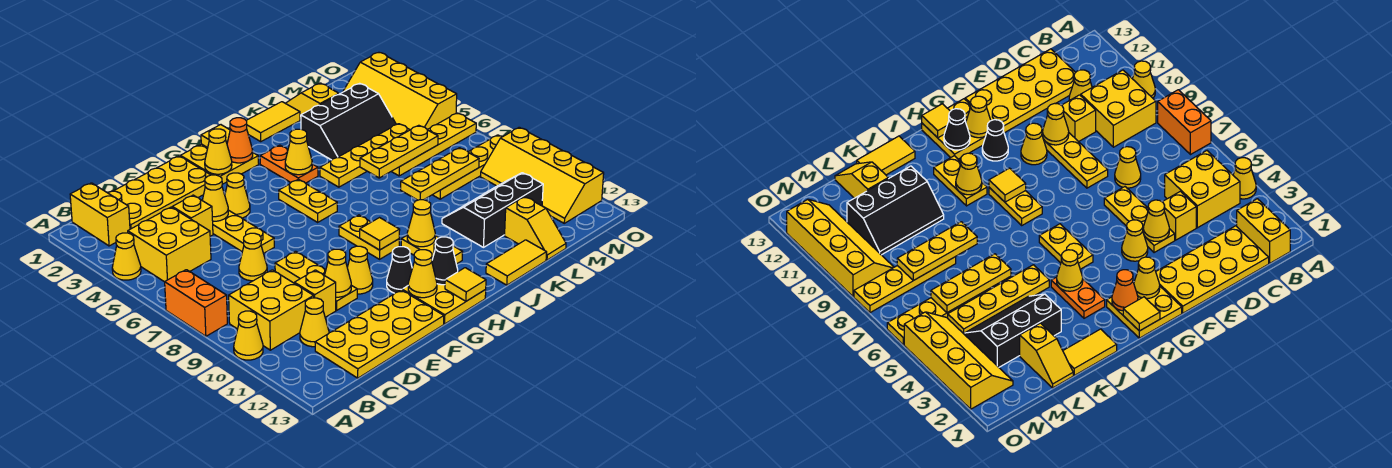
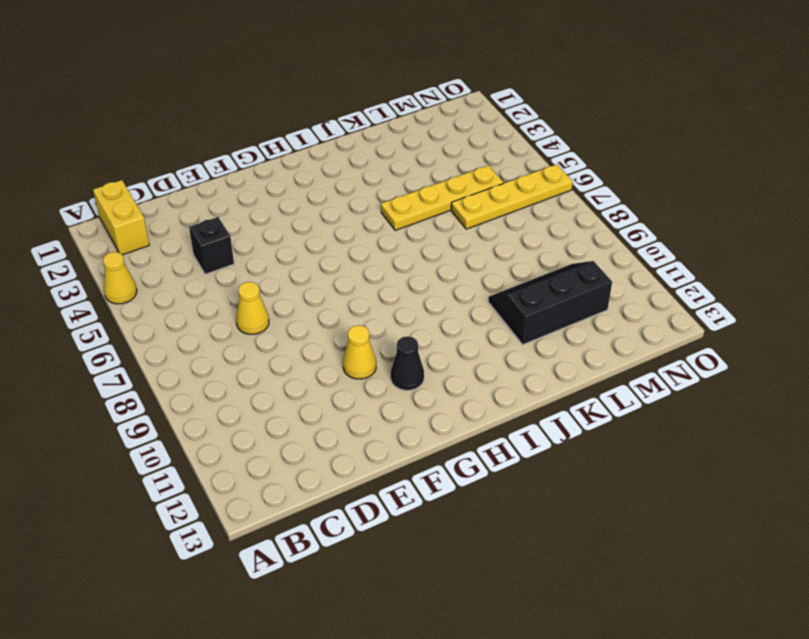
black brick D4 level 1 -> yellow brick D4 level 1
none -> orange brick A7:A8 level 1
none -> yellow cone A10 level 1
none -> yellow brick B4:C5 level 1
none -> yellow brick B9:C10 level 1

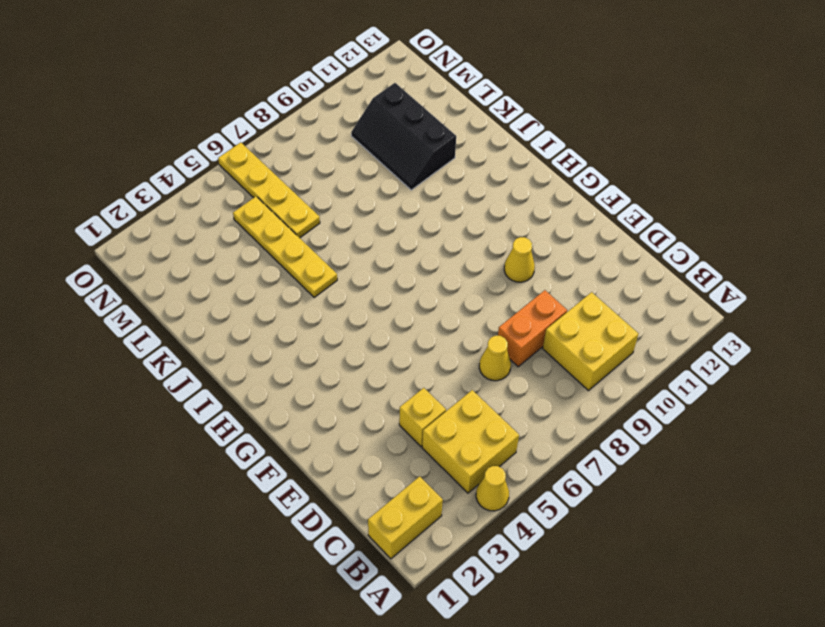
orange brick D8:D9 level 1 -> orange brick A7:A8 level 1
none -> yellow cone A10 level 1
none -> yellow plate C1:F2 level 1
none -> yellow cone C11 level 1
none -> yellow plate C12:F13 level 1

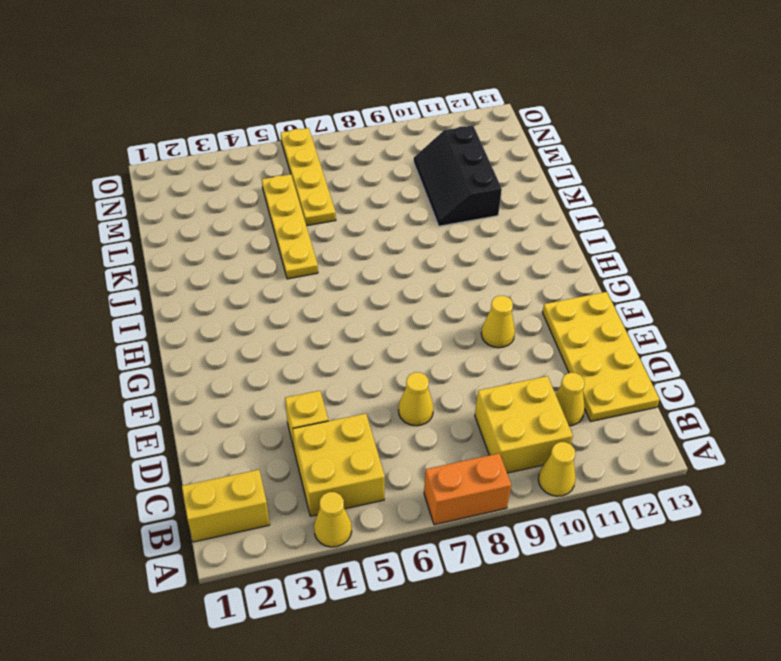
none -> yellow plate C1:F2 level 1
none -> yellow brick D10 level 1
none -> yellow plate E4:E6 level 1
none -> yellow plate E8:E10 level 1

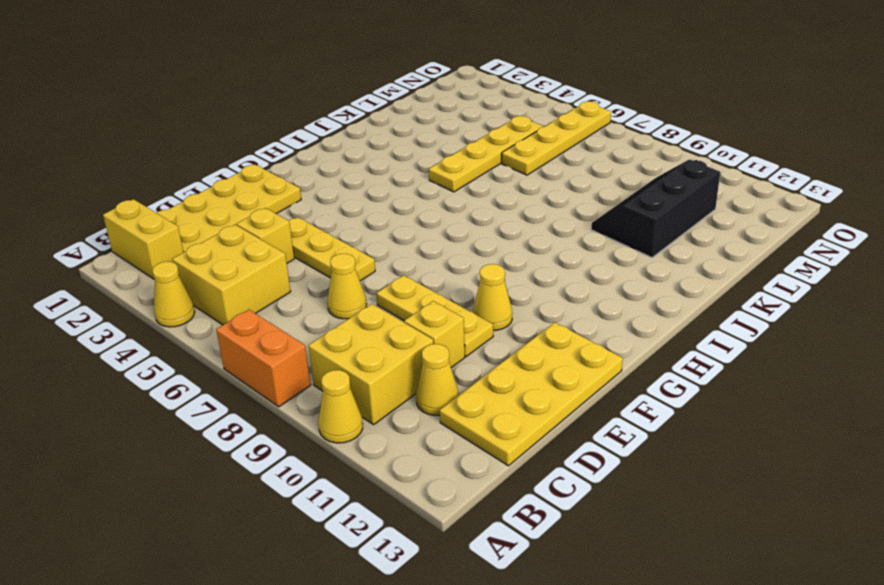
none -> yellow cone F4 level 1
none -> yellow plate G1:H2 level 1
none -> black cone G11 level 1
none -> yellow plate G12:H13 level 1

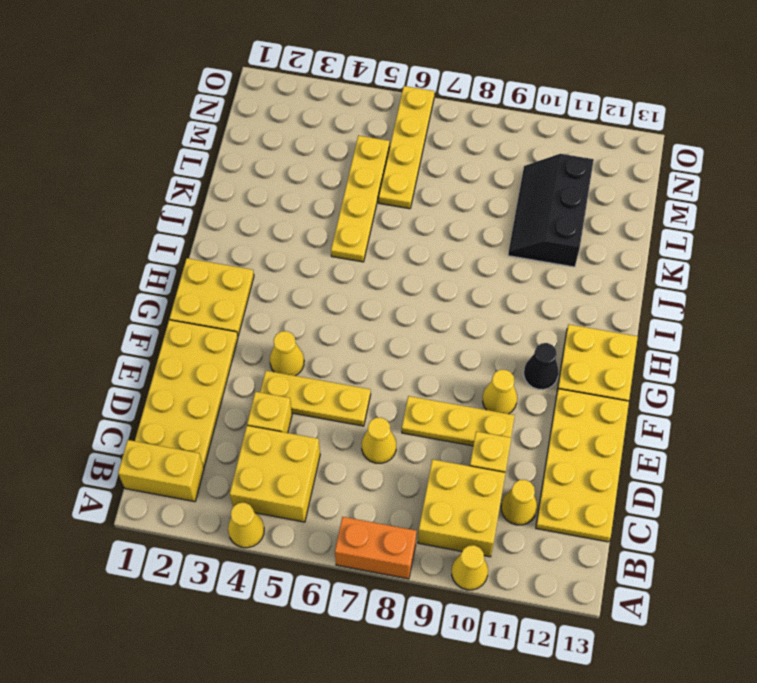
none -> yellow plate H5:H6 level 1
none -> yellow plate H8:H9 level 1
none -> orange plate I3:I4 level 1
none -> yellow plate I10:I11 level 1

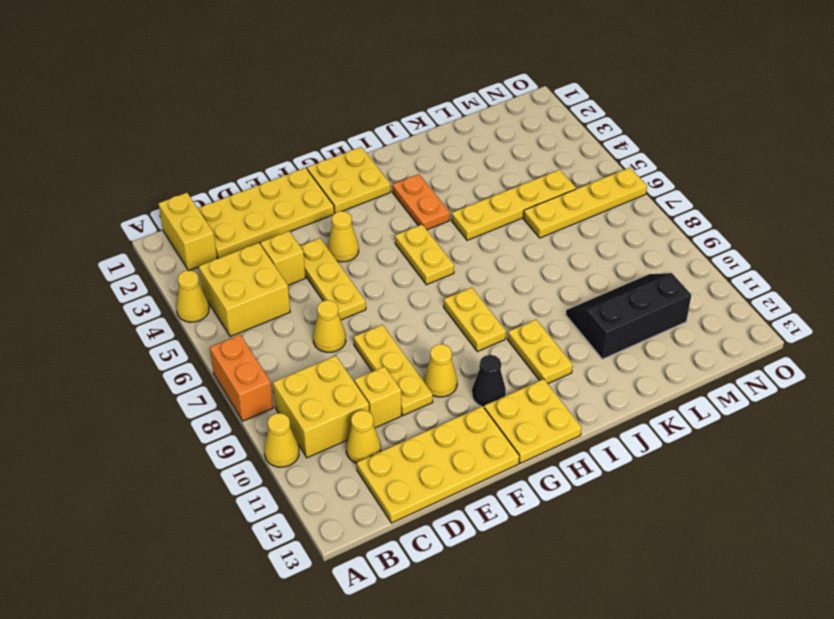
none -> yellow tile J1:K1 level 1
none -> yellow tile J13:K13 level 1
none -> black slope K3:M4 level 1 top 3
none -> yellow slope L1:L2 level 1 top 2

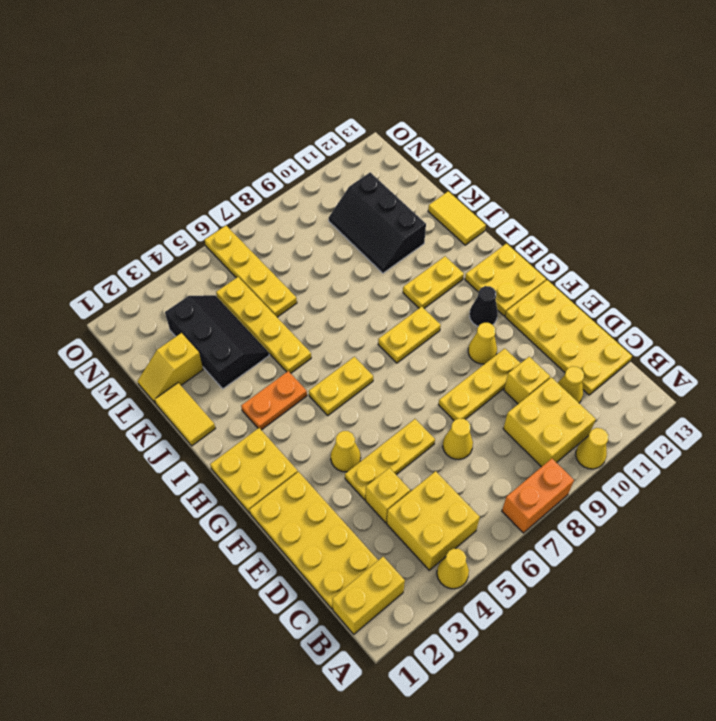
none -> yellow plate L8:O8 level 1
none -> yellow slope L12:L13 level 1 top 12
none -> yellow slope N2:O5 level 1 top O
none -> yellow slope N9:O12 level 1 top O

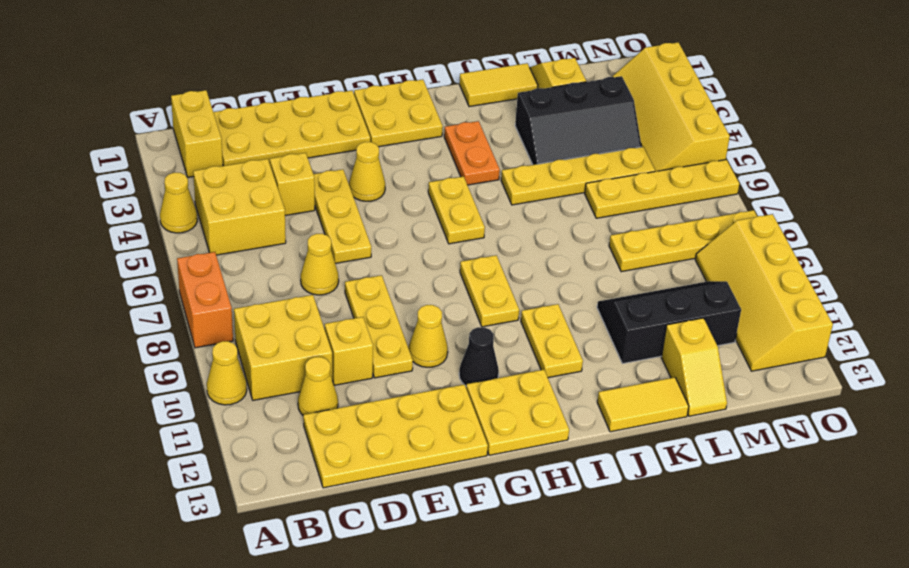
none -> yellow cone E4 level 2
none -> yellow cone E10 level 2
none -> yellow cone G2 level 2
none -> yellow cone G12 level 2

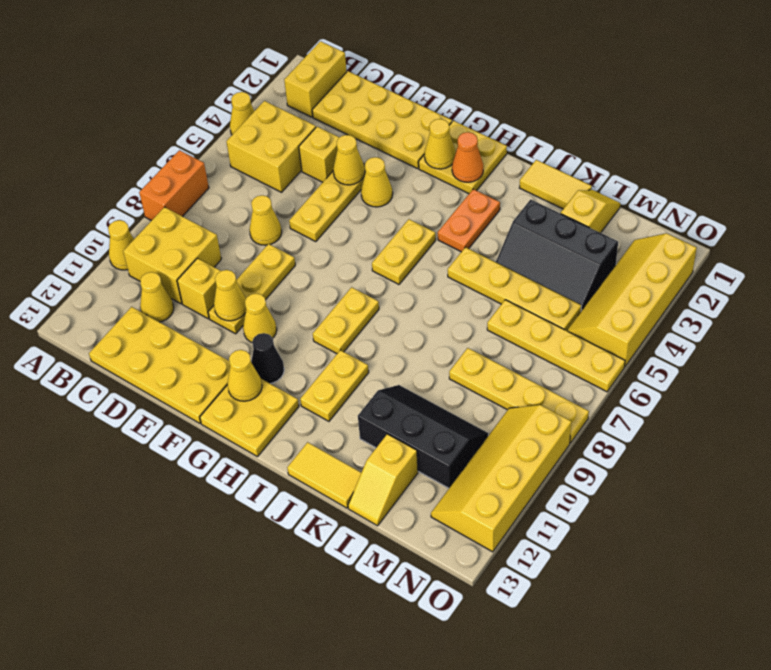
none -> yellow tile H1 level 2
none -> yellow tile H9 level 2
none -> black cone H12 level 2
none -> yellow tile H13 level 2

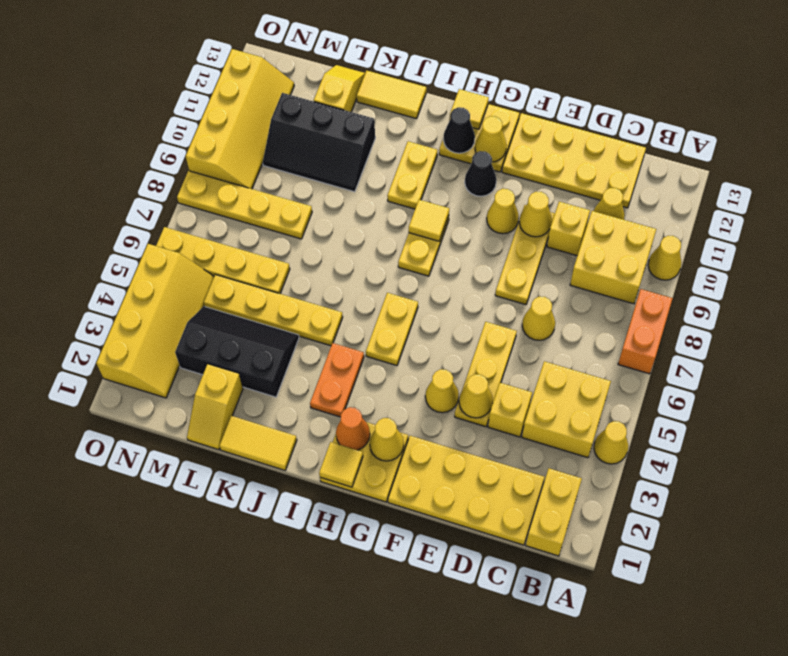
none -> yellow cone I4 level 2
none -> yellow cone I10 level 2
none -> yellow plate K6:M6 level 2
none -> yellow plate K8:M8 level 2

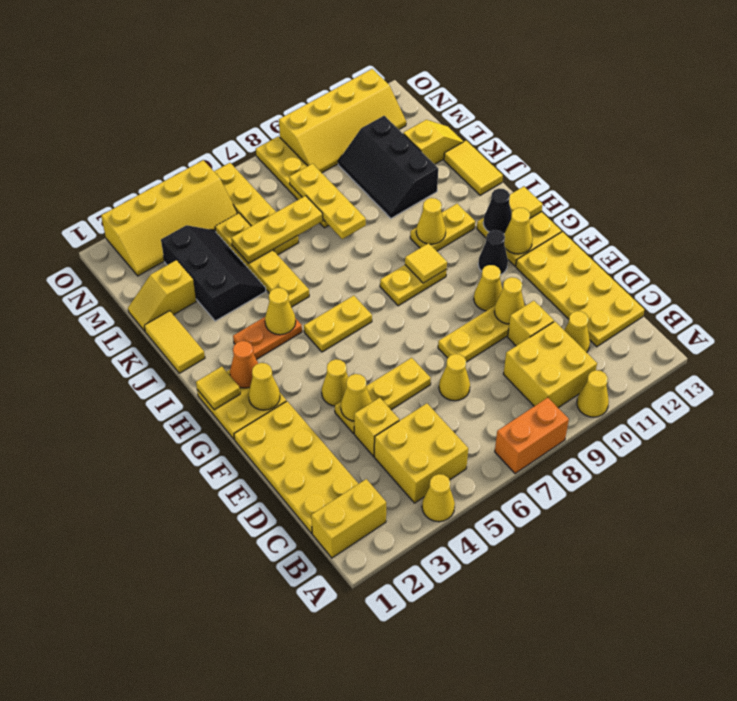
yellow plate L5:L7 level 2 -> yellow plate K6:M6 level 2

